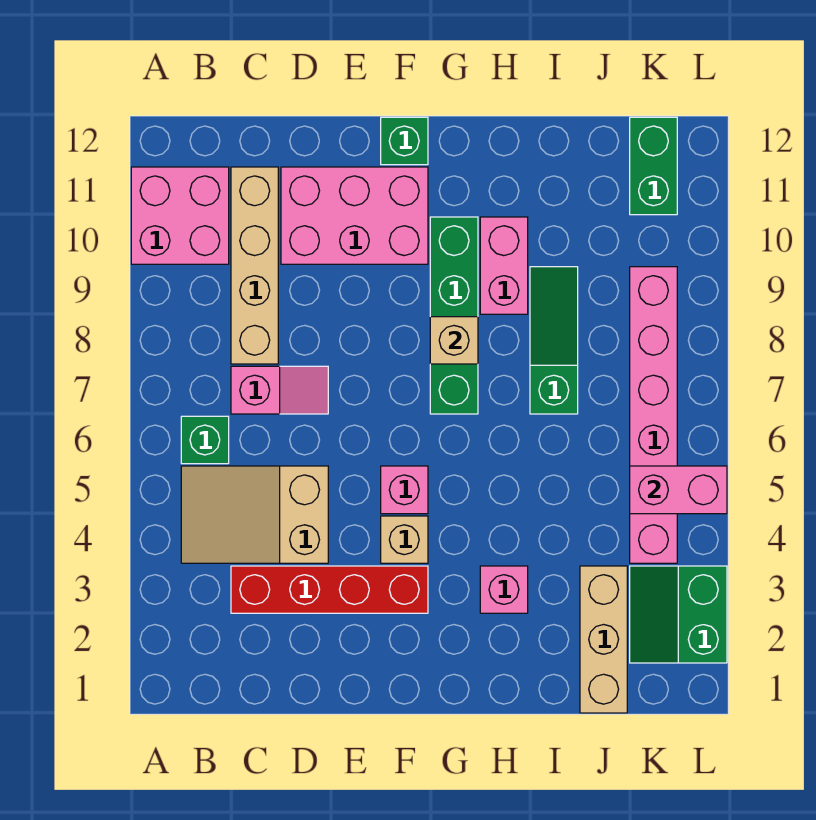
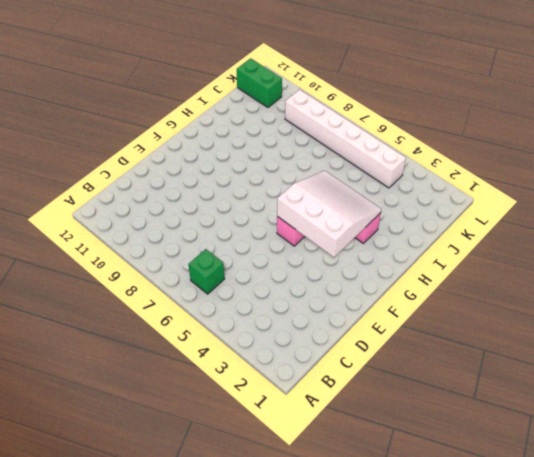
white slope F3:H5 level 2 top F -> none
white brick K4:K9 level 1 -> pink brick K4:K9 level 1
none -> pink brick A10:B11 level 1
none -> tan slope B4:D5 level 1 top D
none -> red brick C3:F3 level 1

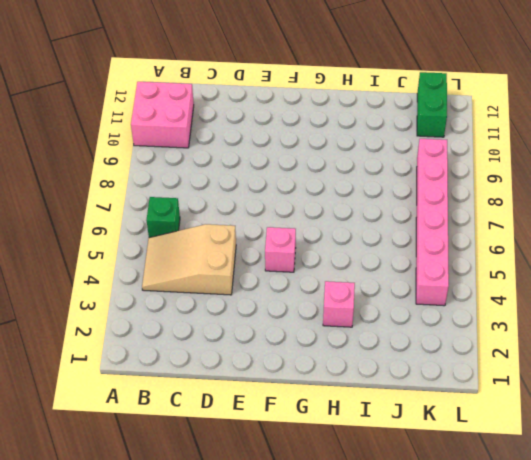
none -> red brick C3:F3 level 1
none -> pink slope C7:D7 level 1 top C
none -> tan brick C8:C11 level 1

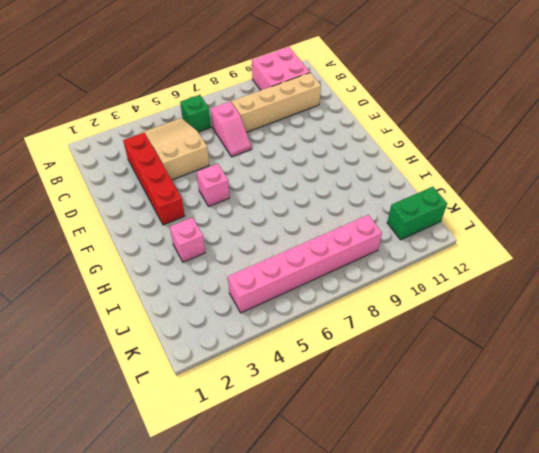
none -> pink brick D10:F11 level 1
none -> tan brick F4 level 1
none -> green brick F12 level 1

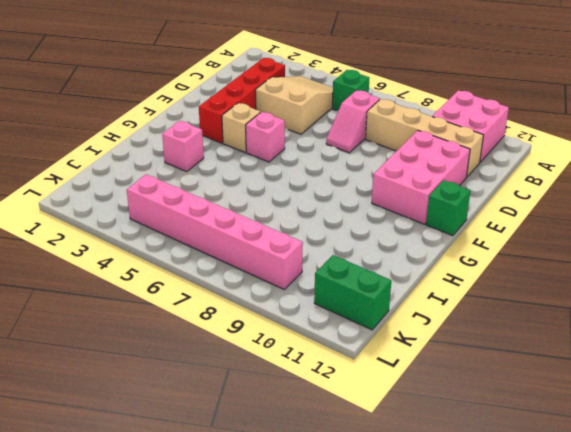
none -> green brick G7:G10 level 1
none -> pink brick H9:H10 level 1
none -> green slope I7:I9 level 1 top 7

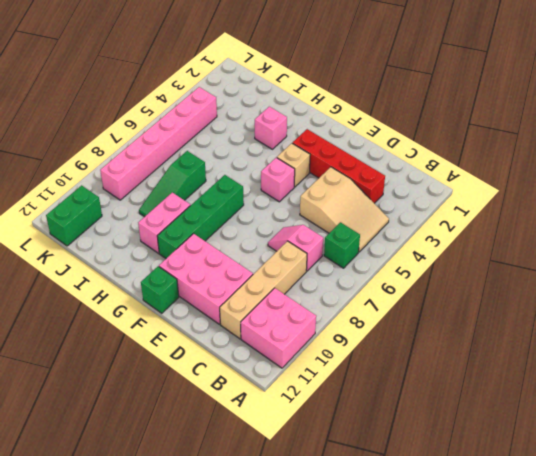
none -> tan brick J1:J3 level 1
none -> green slope K2:L3 level 1 top L
none -> tan brick G8 level 2

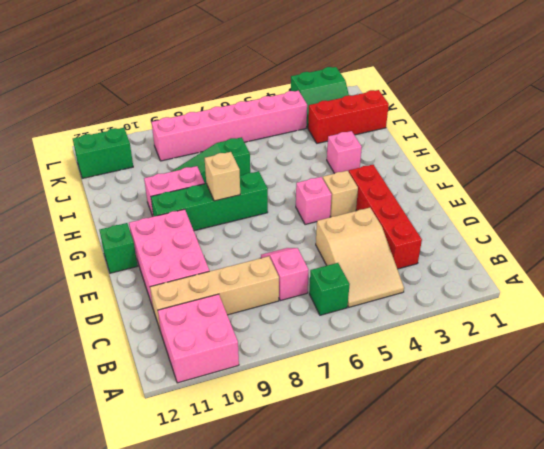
red brick J1:J3 level 1 -> tan brick J1:J3 level 1
none -> pink brick K5:L5 level 2

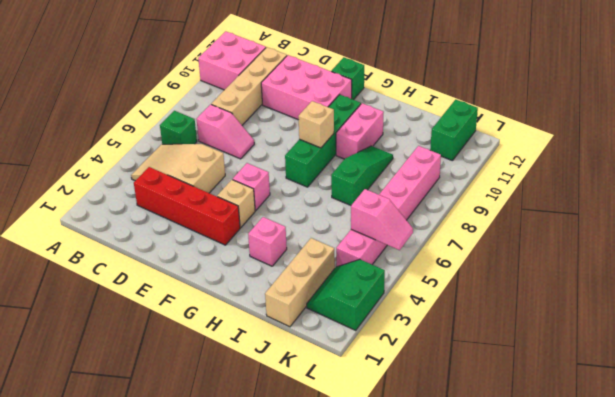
pink slope K5:L5 level 2 top K -> pink brick K5:L5 level 2

